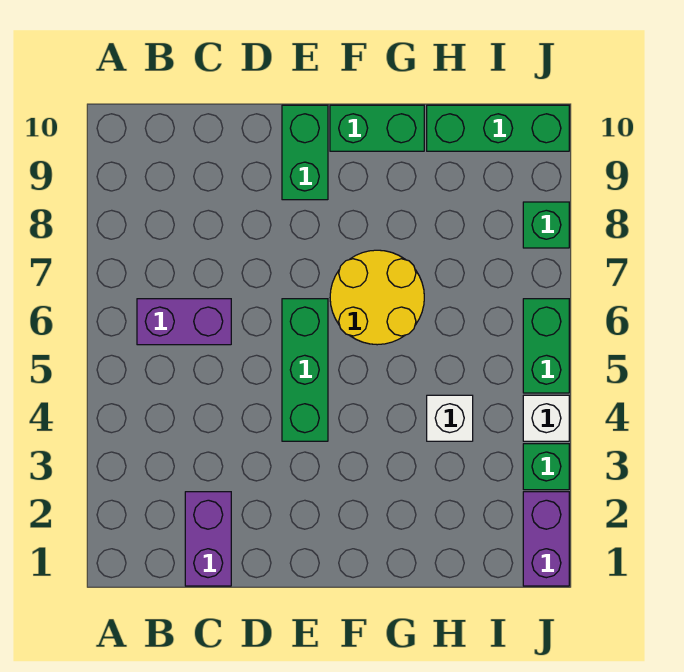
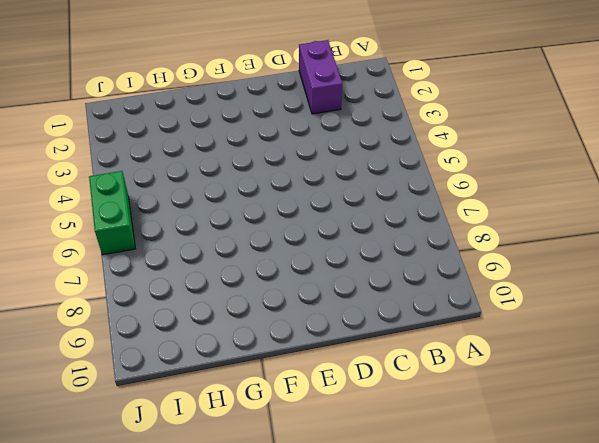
none -> purple brick B6:C6 level 1
none -> green brick E4:E6 level 1
none -> green brick E9:E10 level 1

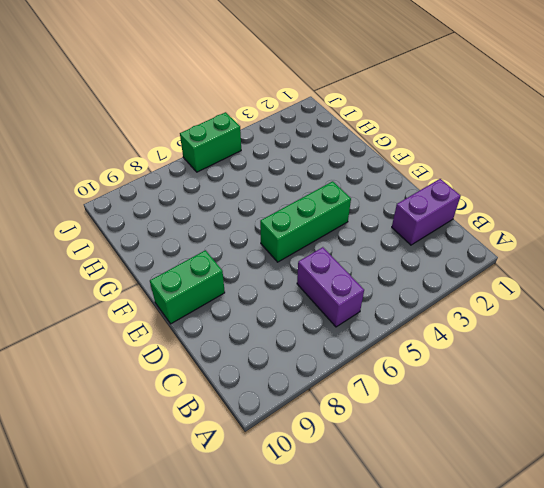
none -> yellow round brick F6:G7 level 1
none -> green brick F10:G10 level 1
none -> white brick H4 level 1

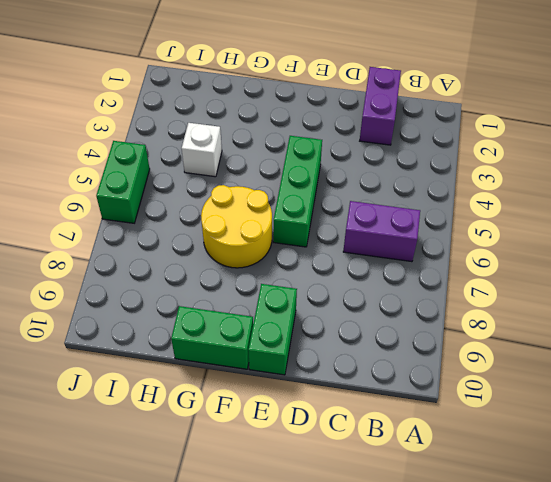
none -> green brick H10:J10 level 1
none -> purple brick J1:J2 level 1
none -> green brick J3 level 1

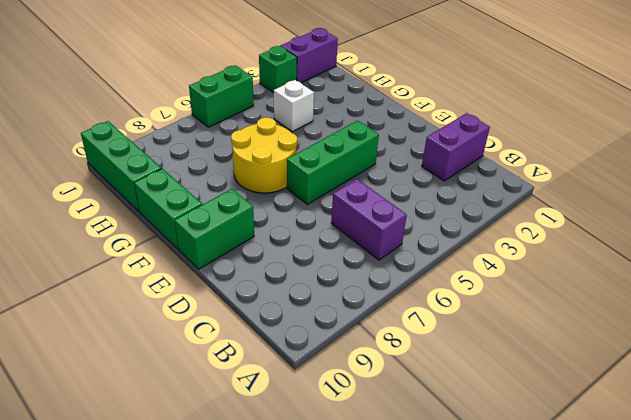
none -> white brick J4 level 1
none -> green brick J8 level 1

